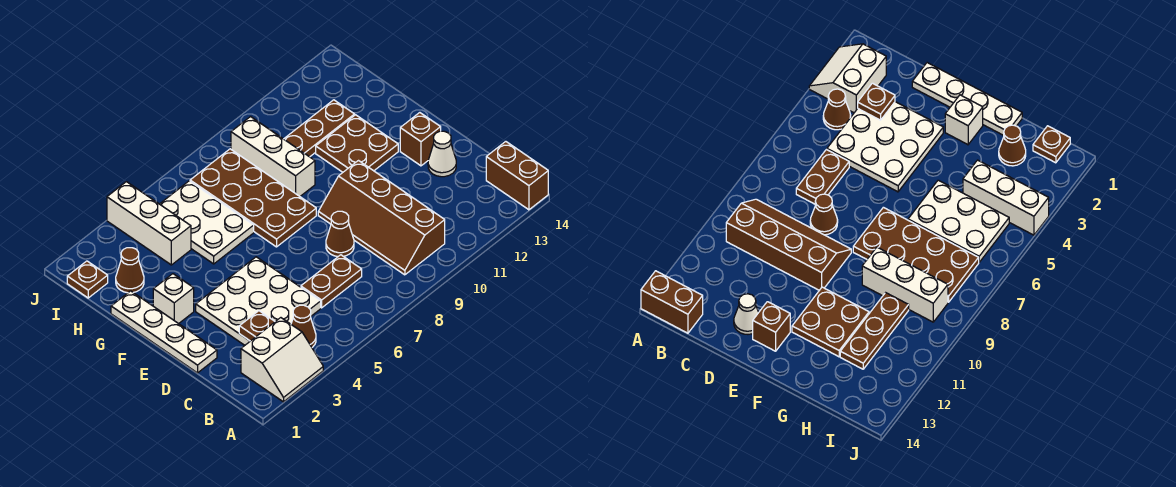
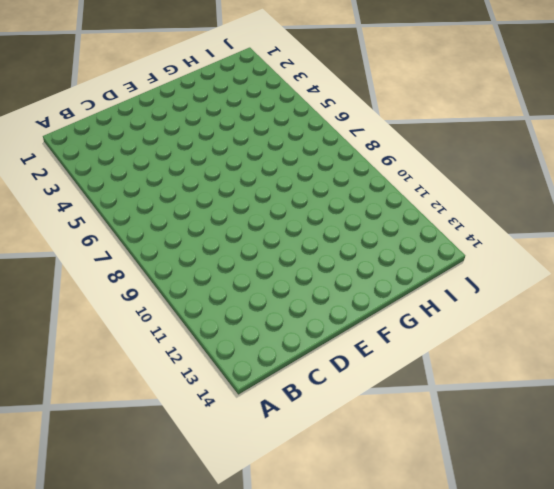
none -> white slope A2:B3 level 1 top B
none -> brown brick A14:B14 level 1
none -> brown cone B4 level 1

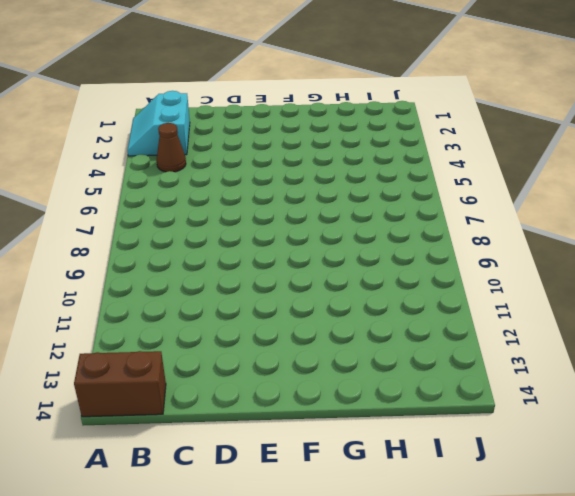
cyan slope A2:B3 level 1 top B -> white slope A2:B3 level 1 top B
none -> brown slope B9:E10 level 1 top 10
none -> white plate C3:E5 level 1
none -> brown plate C6:C7 level 1

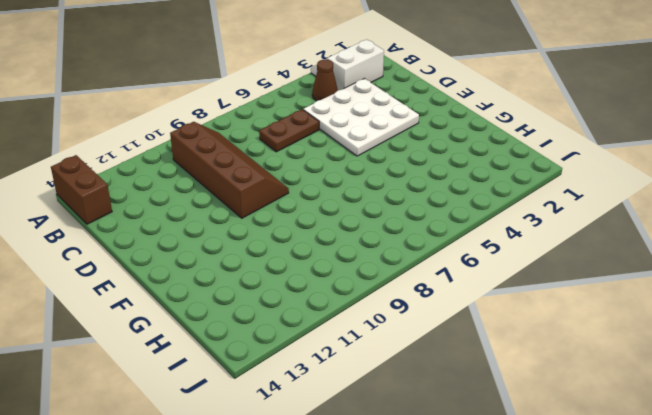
none -> white plate D1:G1 level 1
none -> brown cone D8 level 1
none -> white cone D13 level 1

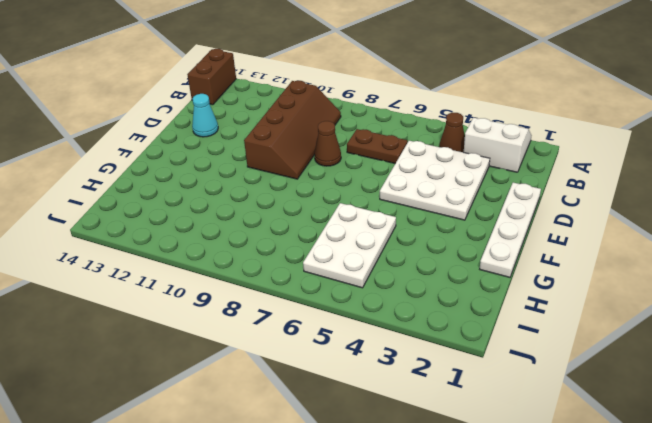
cyan cone D13 level 1 -> white cone D13 level 1
none -> brown brick E13 level 1
none -> white brick F2 level 1
none -> brown plate F7:I8 level 1

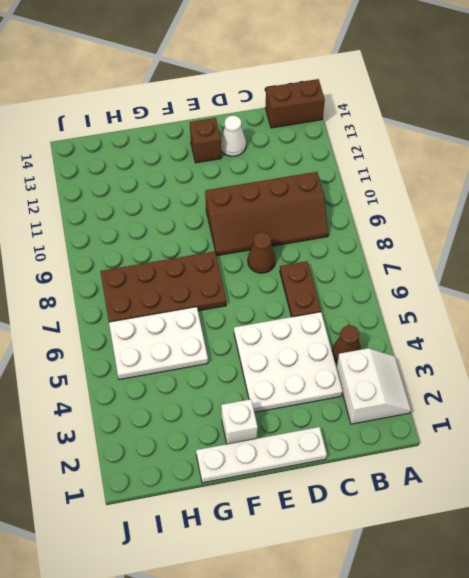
none -> brown plate F11:G12 level 1
none -> white brick G9:I9 level 1
none -> brown cone H2 level 1

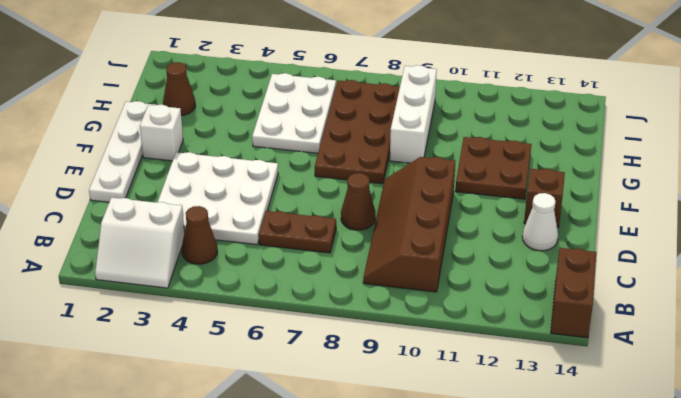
none -> white brick H4:J4 level 1
none -> brown plate H10:H12 level 1
none -> brown plate I1 level 1

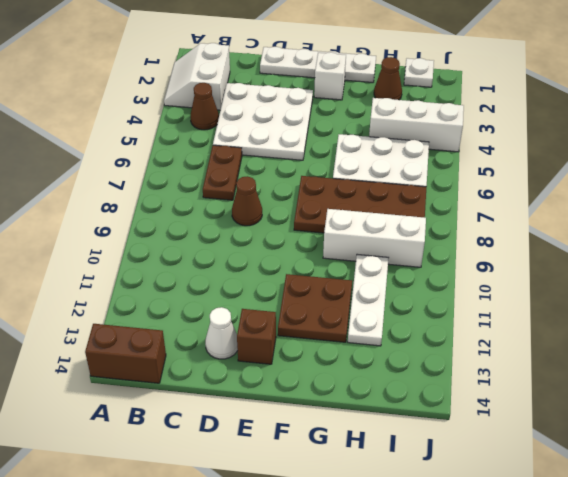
white plate H10:H12 level 1 -> brown plate H10:H12 level 1
white plate I1 level 1 -> brown plate I1 level 1
none -> brown slope B9:E10 level 1 top 10
none -> brown plate C3 level 2

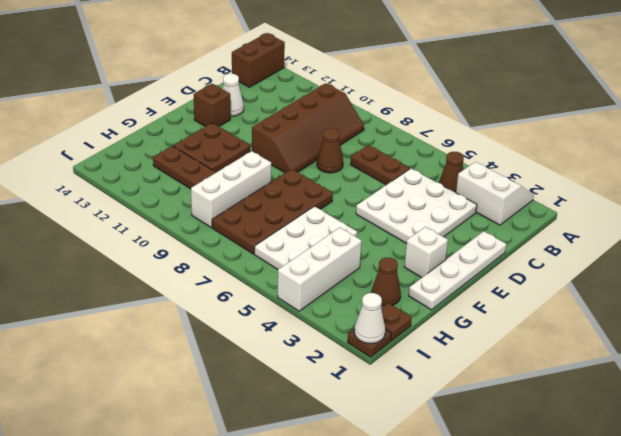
brown plate J1 level 1 -> brown plate C3 level 2
white cone J1 level 2 -> none

